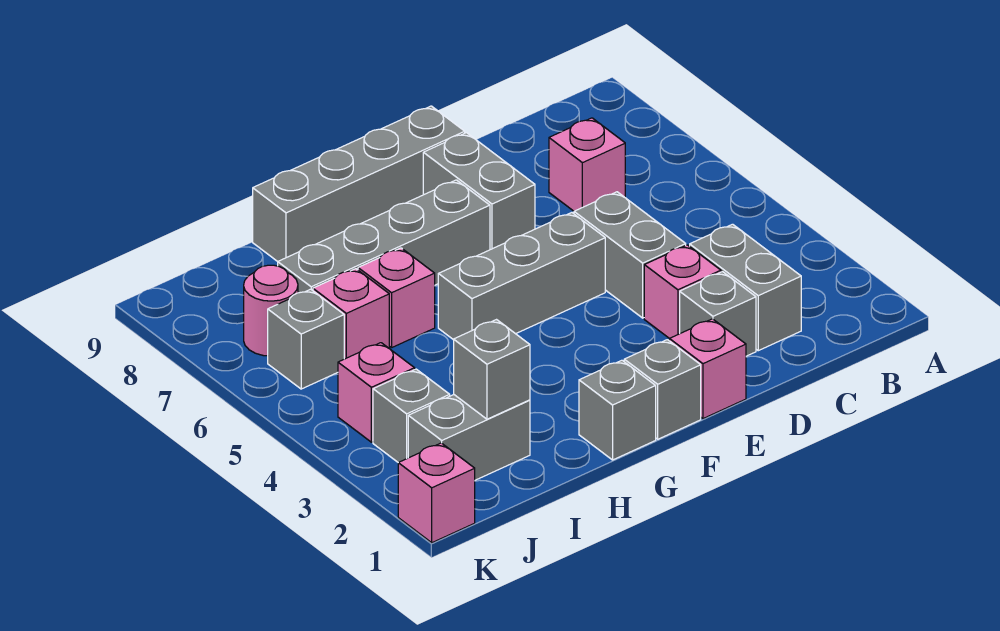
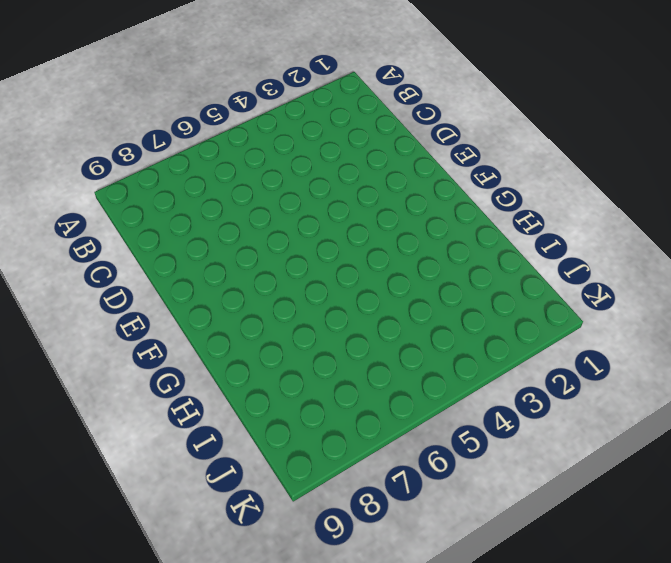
none -> grey brick C2:C3 level 1
none -> pink brick C7 level 1
none -> grey brick D2 level 1

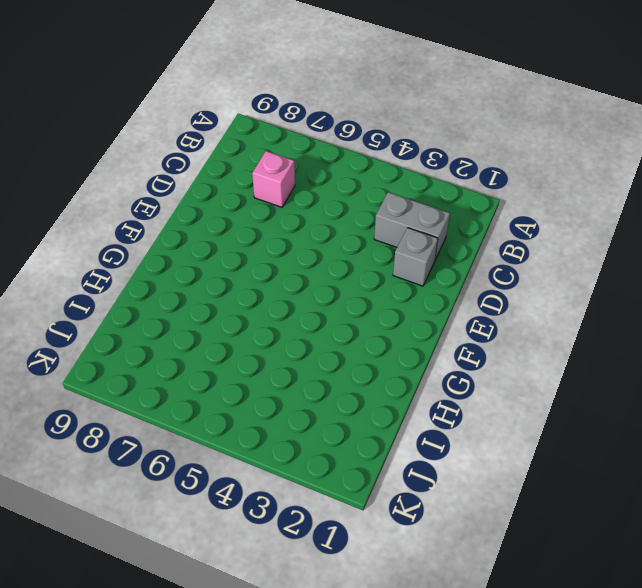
none -> pink brick D3 level 1
none -> grey brick D4:D5 level 1
none -> pink brick E1 level 1

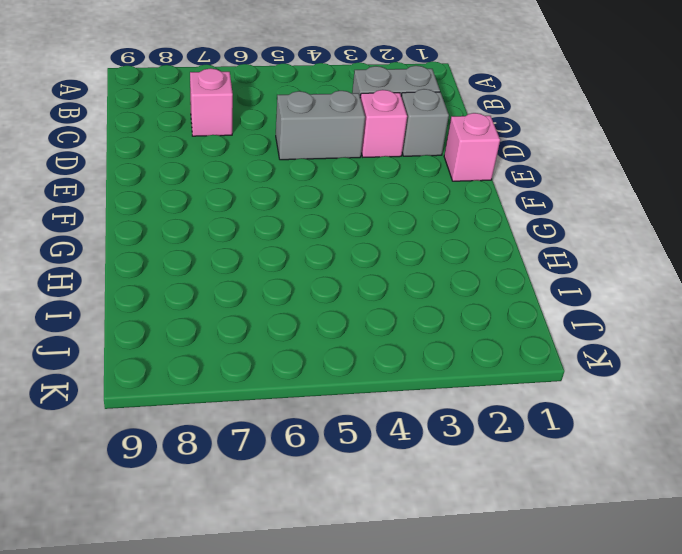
none -> grey brick E5:G5 level 1
none -> grey brick E7:E8 level 1
none -> grey brick E9:H9 level 1

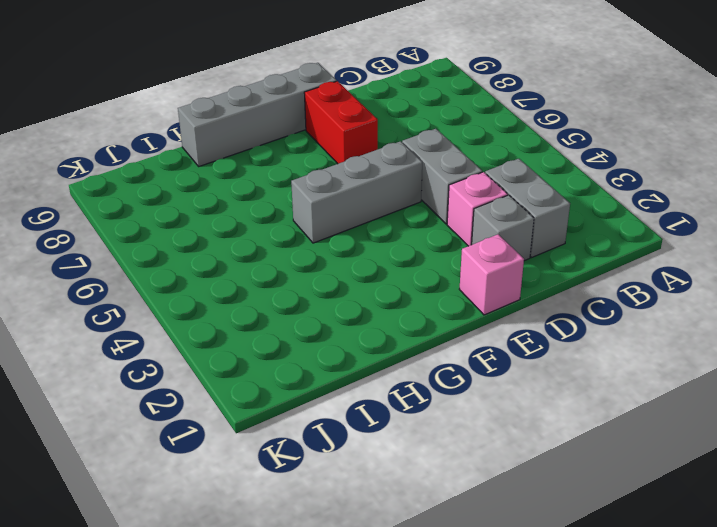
red brick E7:E8 level 1 -> grey brick E7:E8 level 1
none -> pink brick C7 level 1
none -> grey brick F1 level 1
none -> grey brick F7:I7 level 1

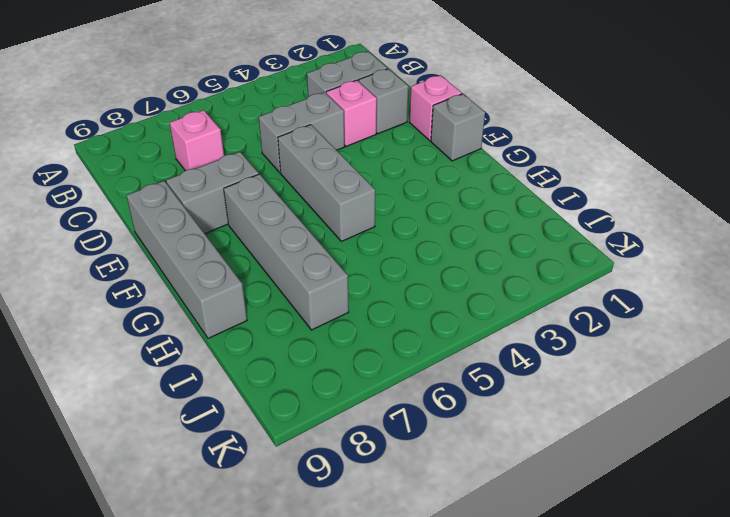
none -> grey brick G1 level 1
none -> pink brick H6 level 1
none -> grey brick I2:J2 level 1

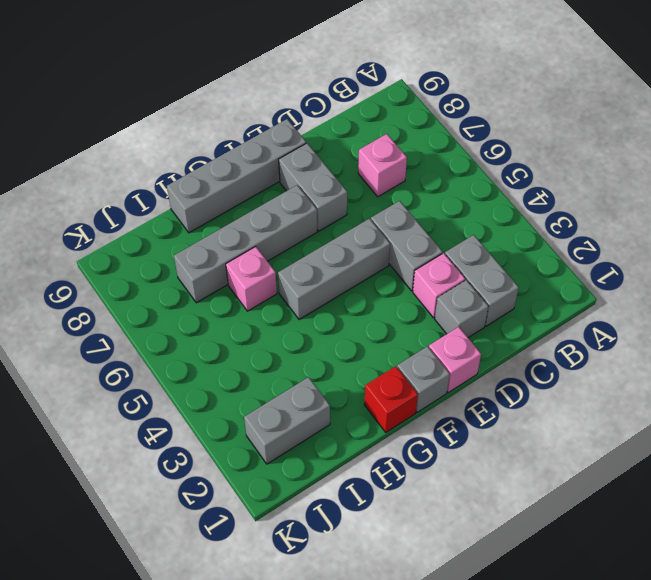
red brick G1 level 1 -> grey brick G1 level 1
none -> pink brick I6 level 1
none -> grey brick J3 level 1
none -> pink brick J4 level 1

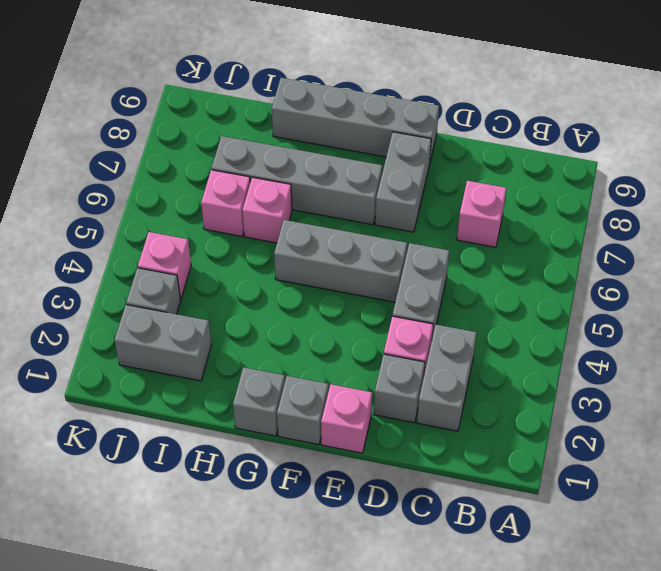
none -> grey brick J6 level 1
none -> pink round brick J7 level 1
none -> pink brick K1 level 1

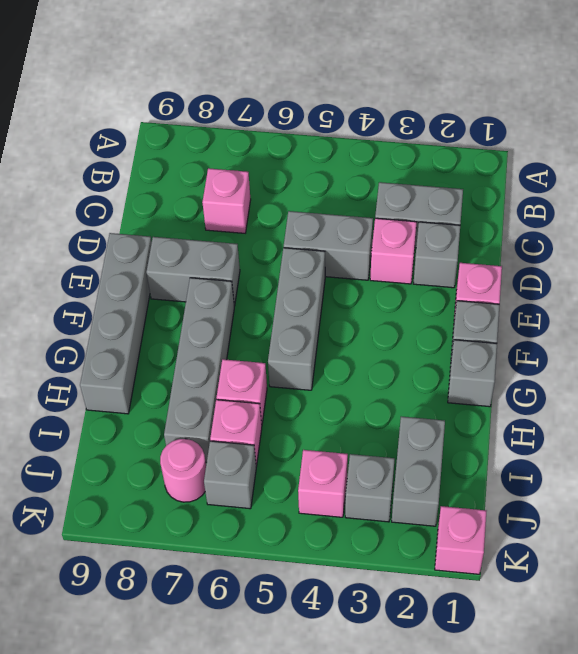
none -> grey brick I2 level 2

